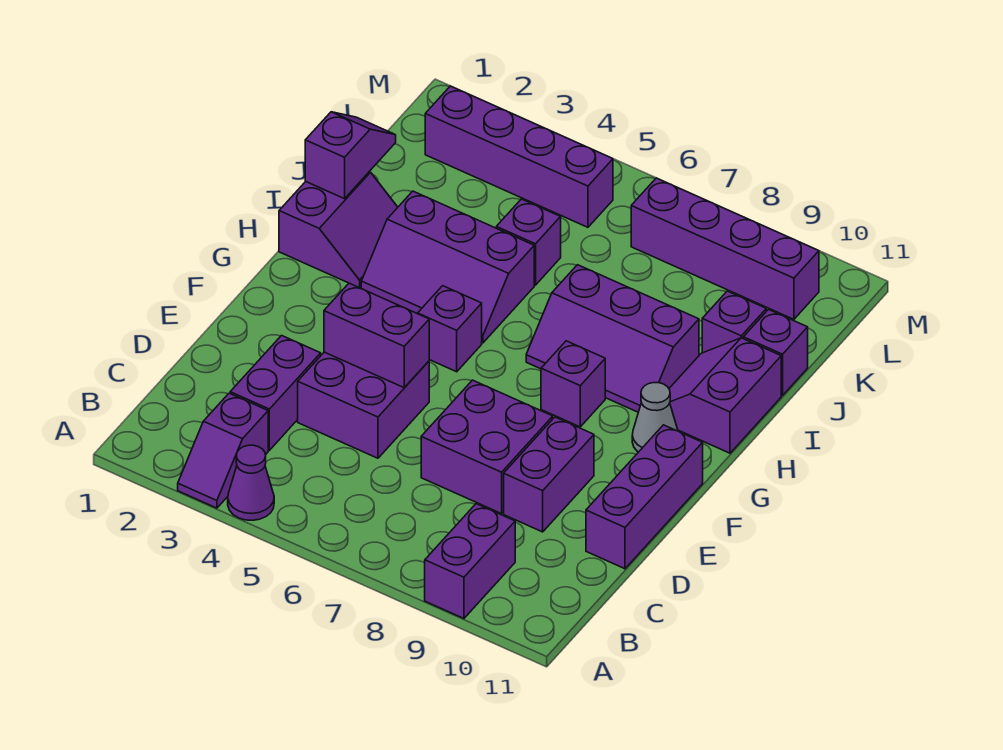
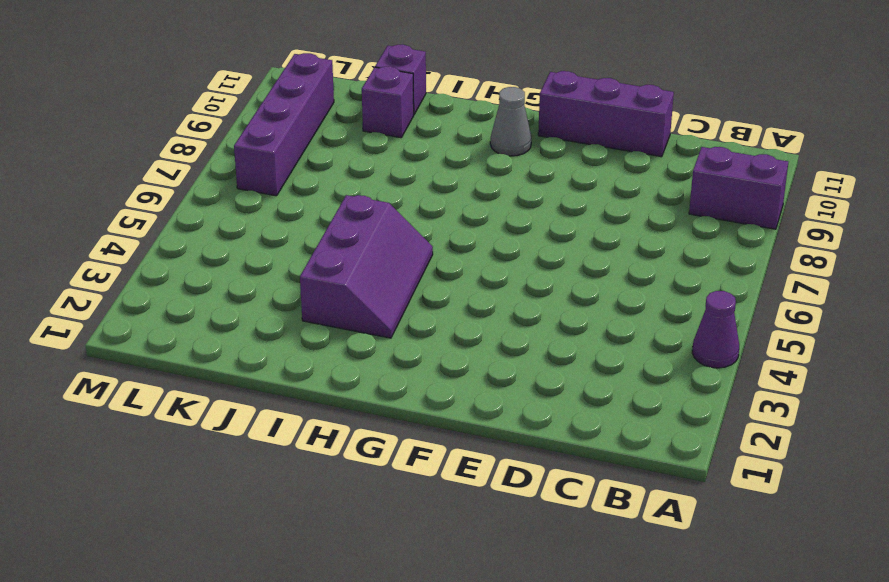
none -> purple slope A3:B3 level 1 top B
none -> purple brick C3:D3 level 1
none -> purple brick D4:E5 level 1

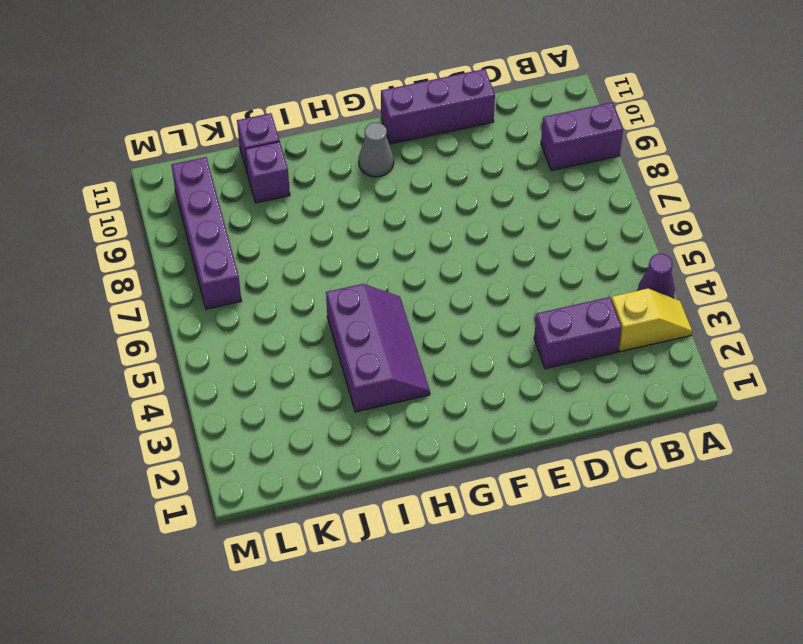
yellow slope A3:B3 level 1 top B -> purple slope A3:B3 level 1 top B
none -> purple brick D4:E5 level 1
none -> purple brick D7:E8 level 1
none -> purple brick D9:E9 level 1

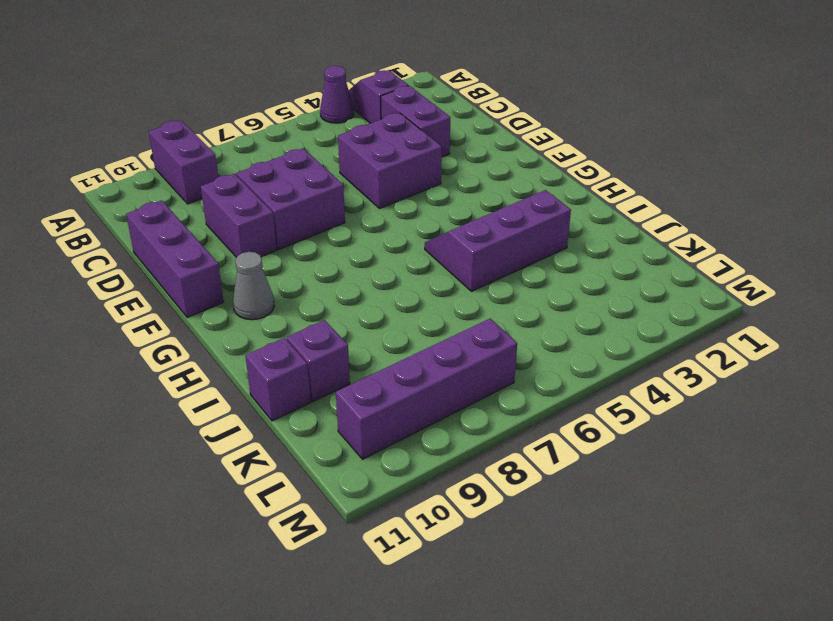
none -> purple brick G5 level 1
none -> purple brick G8 level 1
none -> purple slope H1:I2 level 1 top 1

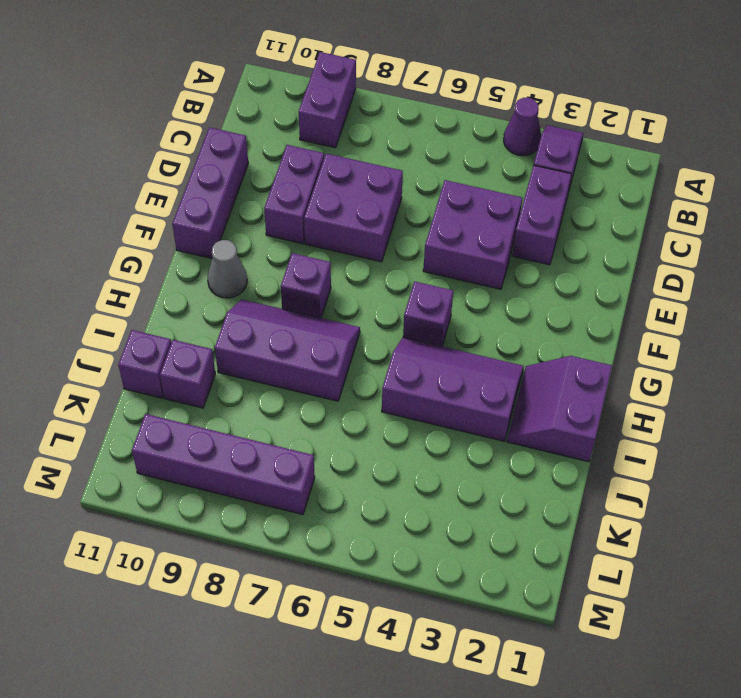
none -> purple slope H10:I11 level 1 top 11
none -> purple brick J5 level 1
none -> purple brick L2:L5 level 1

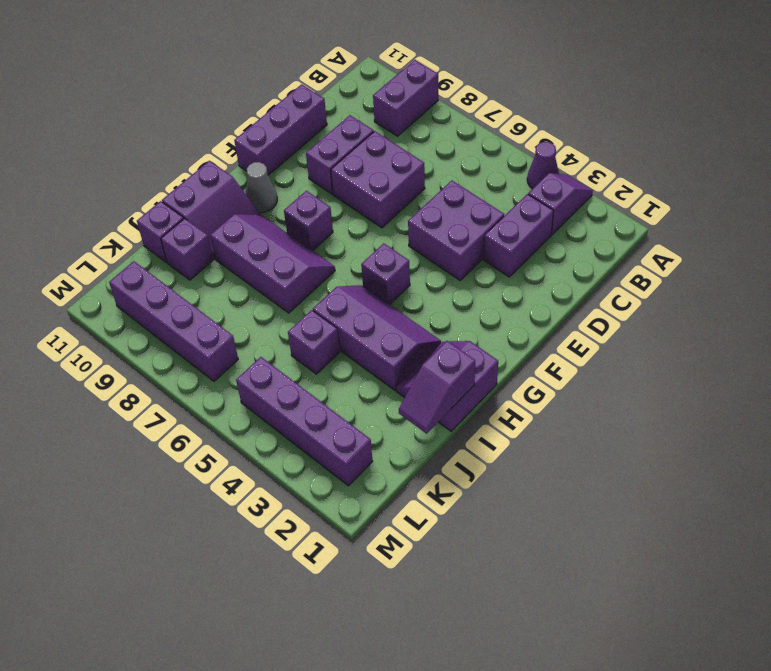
none -> purple brick E4:E5 level 2

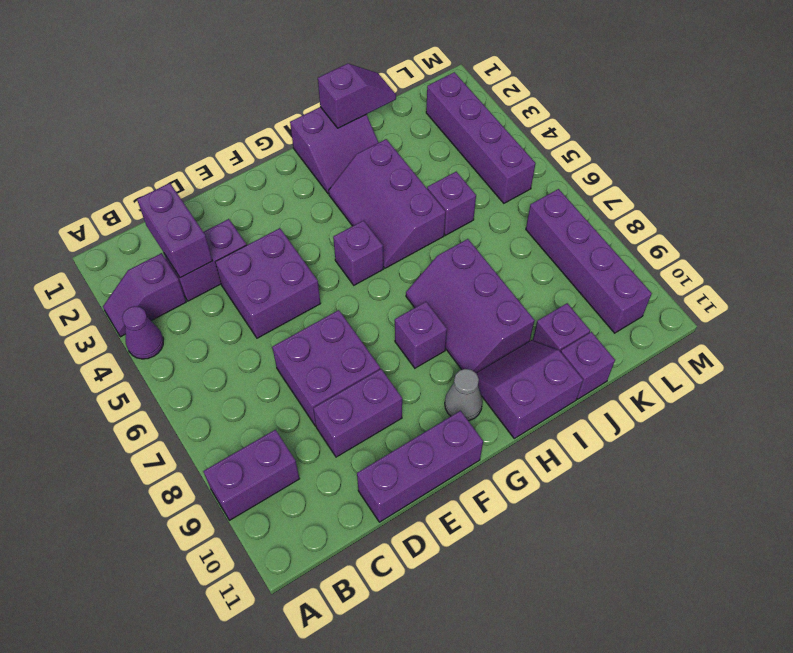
purple brick C2:C3 level 2 -> purple brick E4:E5 level 2

